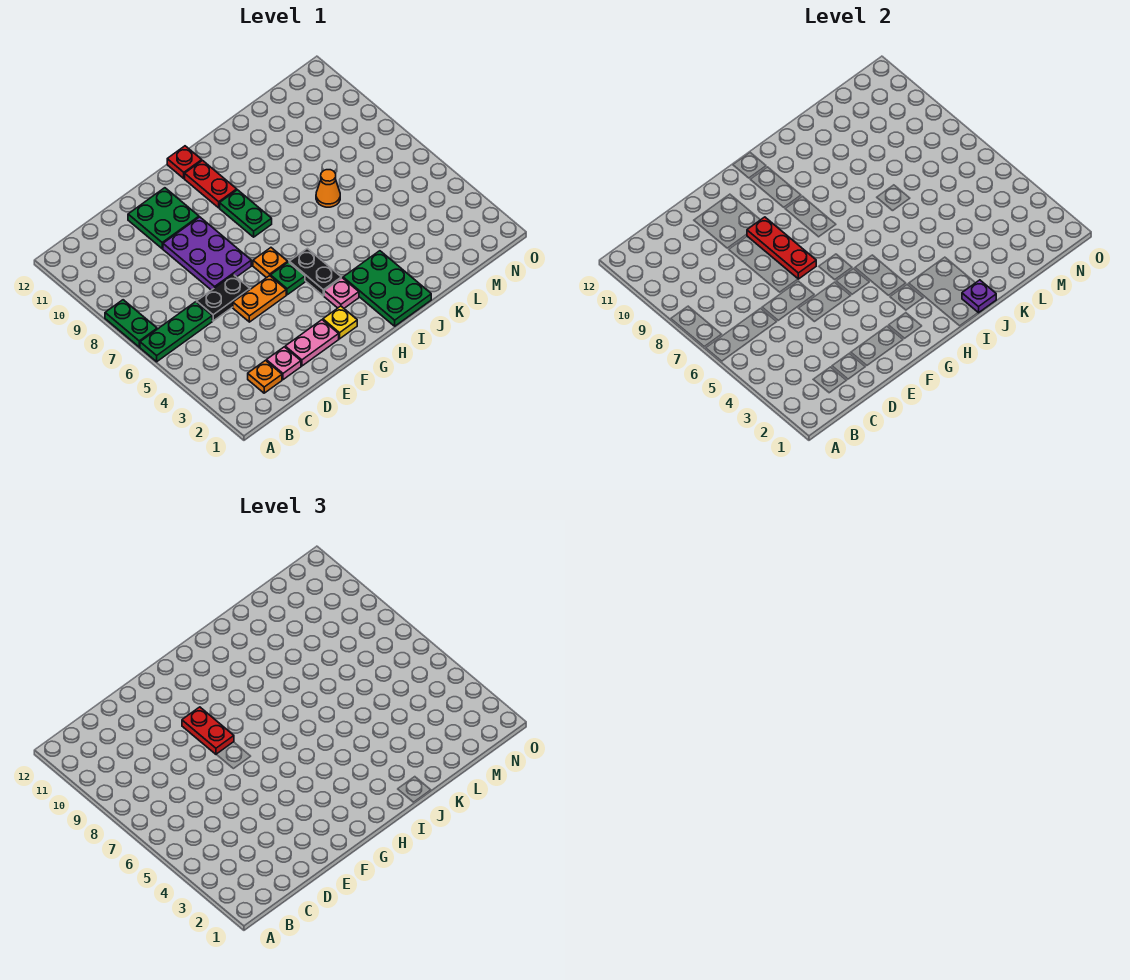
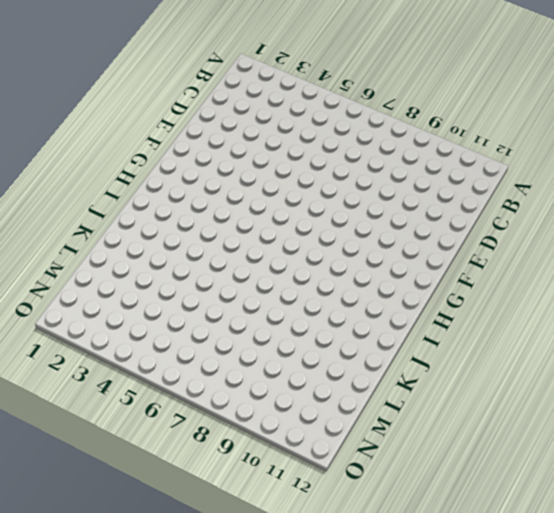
none -> green plate A6:C6 level 1
none -> green plate A7:A8 level 1
none -> orange plate C2 level 1

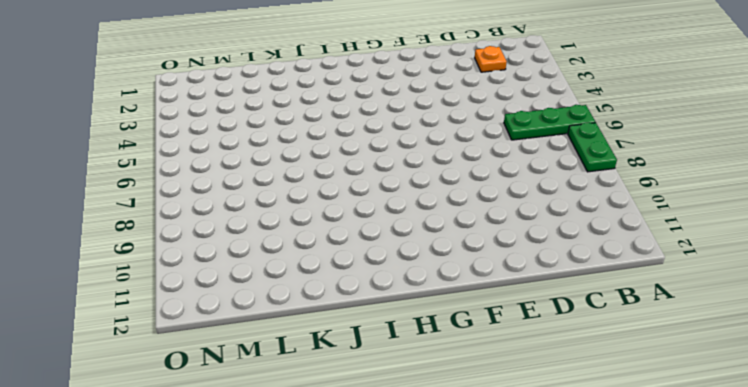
none -> pink plate D2 level 1
none -> black plate D6:E6 level 1
none -> pink plate E2:F2 level 1

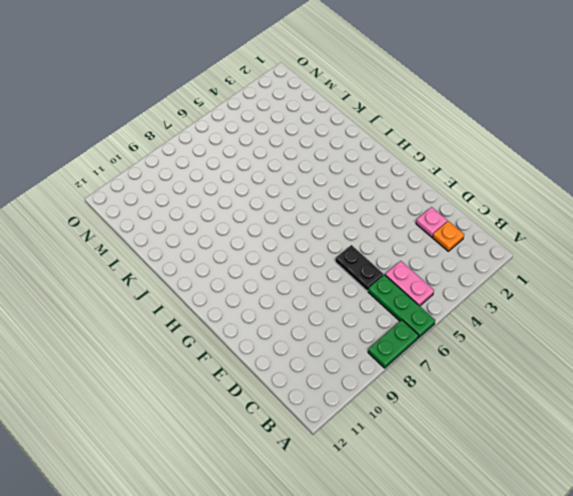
pink plate B5:C5 level 1 -> pink plate E2:F2 level 1
none -> orange plate E5:F5 level 1
none -> purple plate E7:F9 level 1
none -> green plate E10:F11 level 1

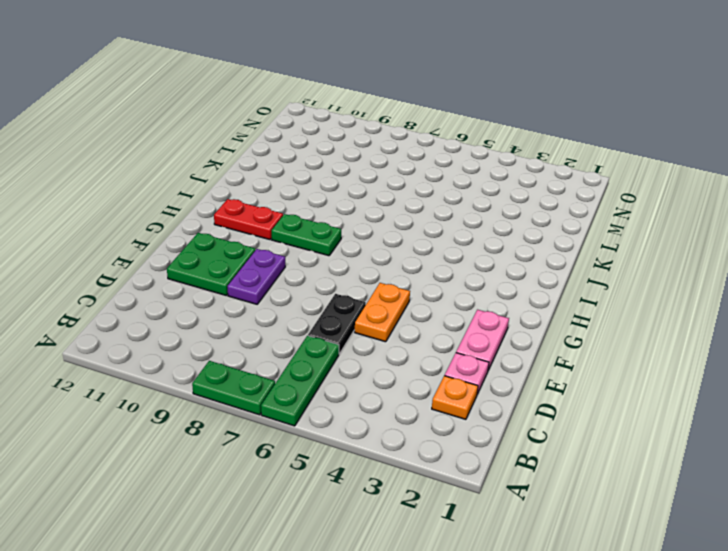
purple plate E9:F9 level 1 -> purple plate E7:F9 level 1
none -> yellow plate G2 level 1
none -> green plate G5 level 1
none -> orange plate G6 level 1

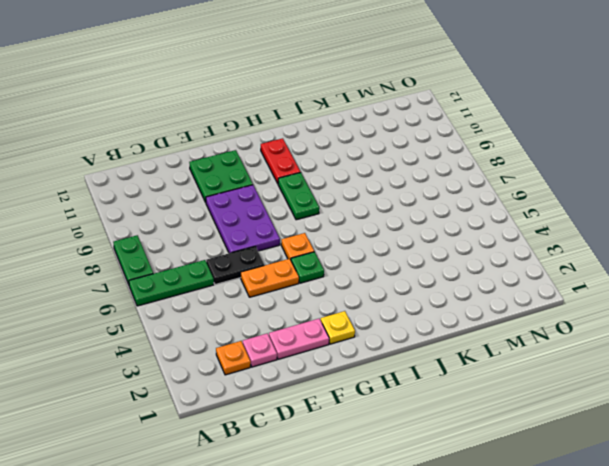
none -> pink plate H3 level 1
none -> black plate H4:H5 level 1
none -> red plate H12 level 1

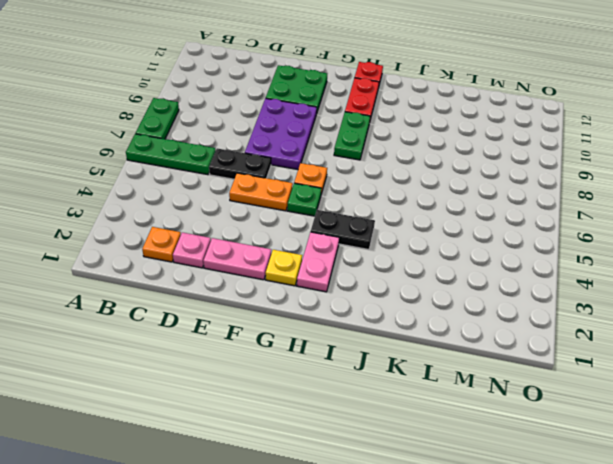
pink plate H2:H3 level 1 -> pink plate H3 level 1
black plate H4:I4 level 1 -> black plate H4:H5 level 1
none -> green plate I1:J3 level 1
none -> orange cone K7 level 1
none -> red plate F7:F9 level 2

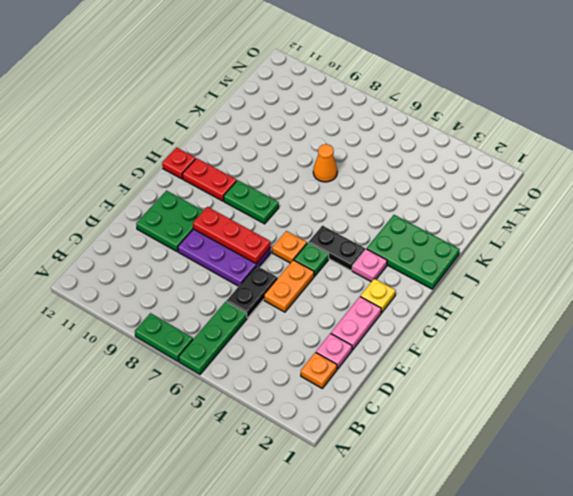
none -> purple plate J1 level 2
none -> red plate F8:F9 level 3

